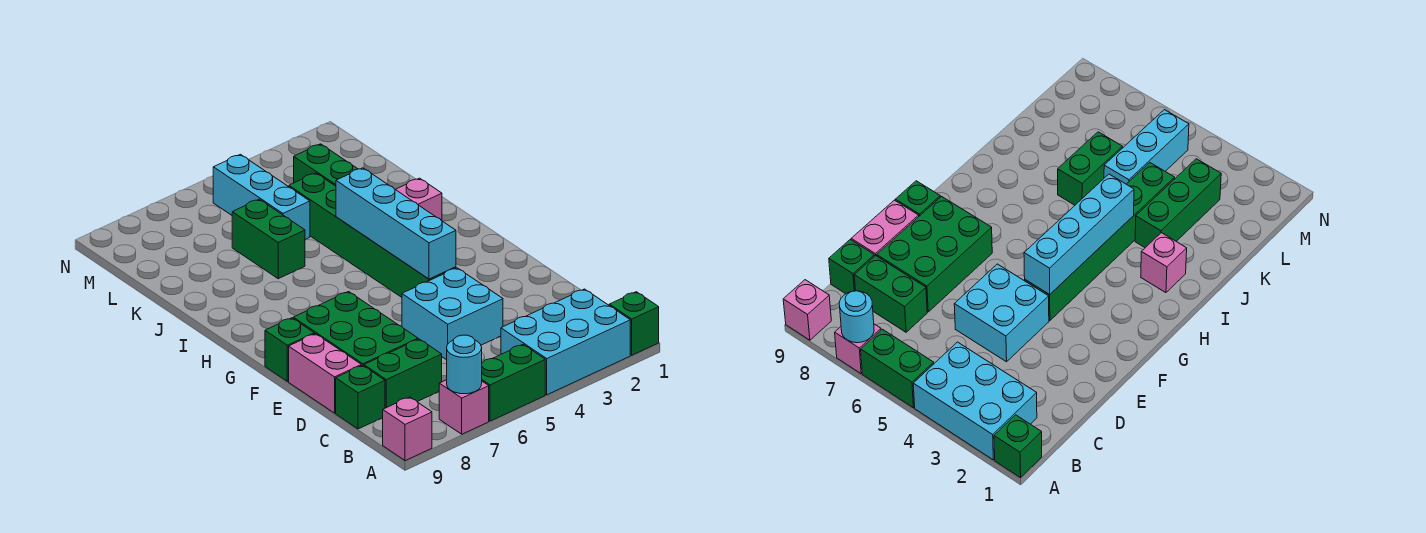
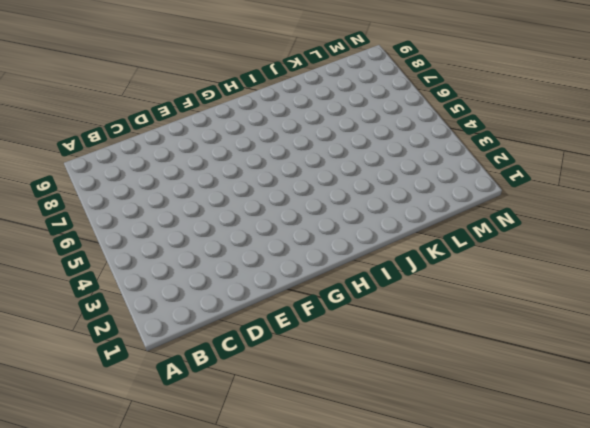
none -> green brick A1 level 1
none -> cyan brick A2:B4 level 1
none -> green brick A5:A6 level 1

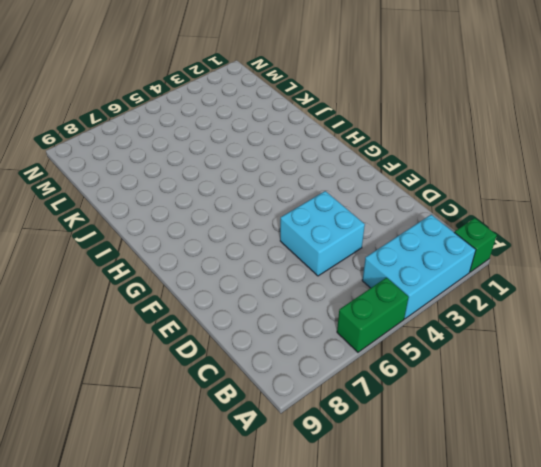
none -> pink brick A7 level 1
none -> pink brick A9 level 1
none -> green brick C7:C8 level 1

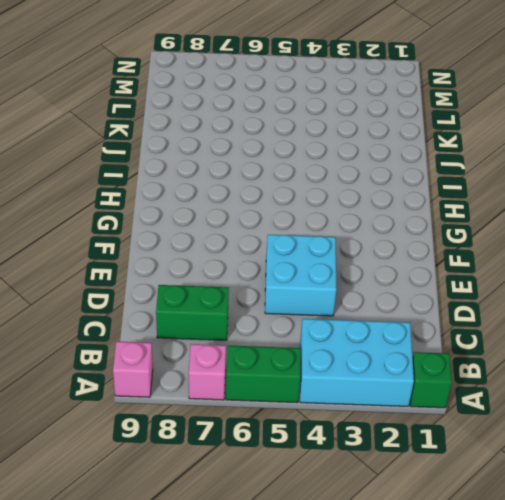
none -> green brick C9 level 1
none -> green brick D7:F8 level 1
none -> pink brick D9:E9 level 1

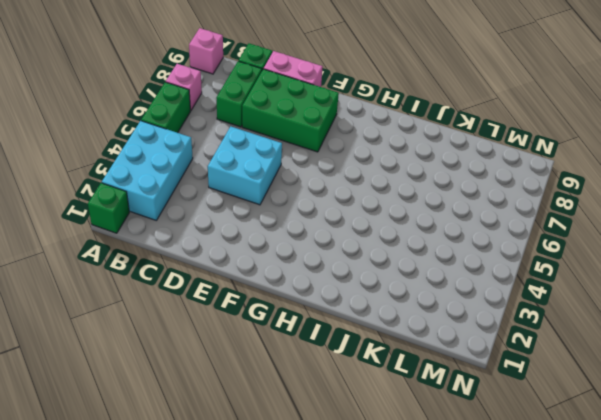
none -> green brick F4:K4 level 1
none -> green brick F9 level 1
none -> pink brick I2 level 1

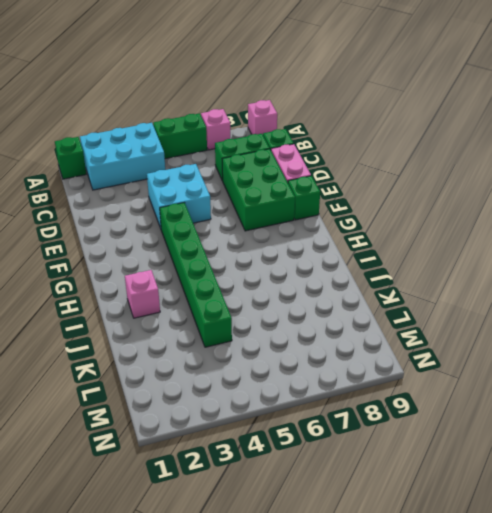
none -> green brick J3:L3 level 1
none -> green brick J6:K6 level 1
none -> cyan brick K5:M5 level 1

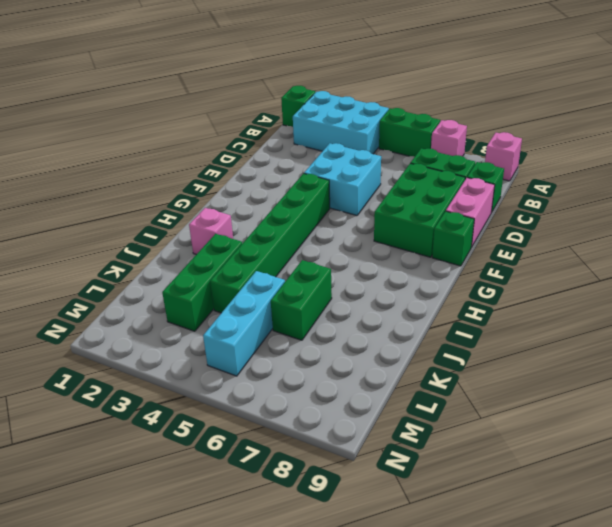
none -> cyan round brick A7 level 2
none -> cyan brick F4:I4 level 2

